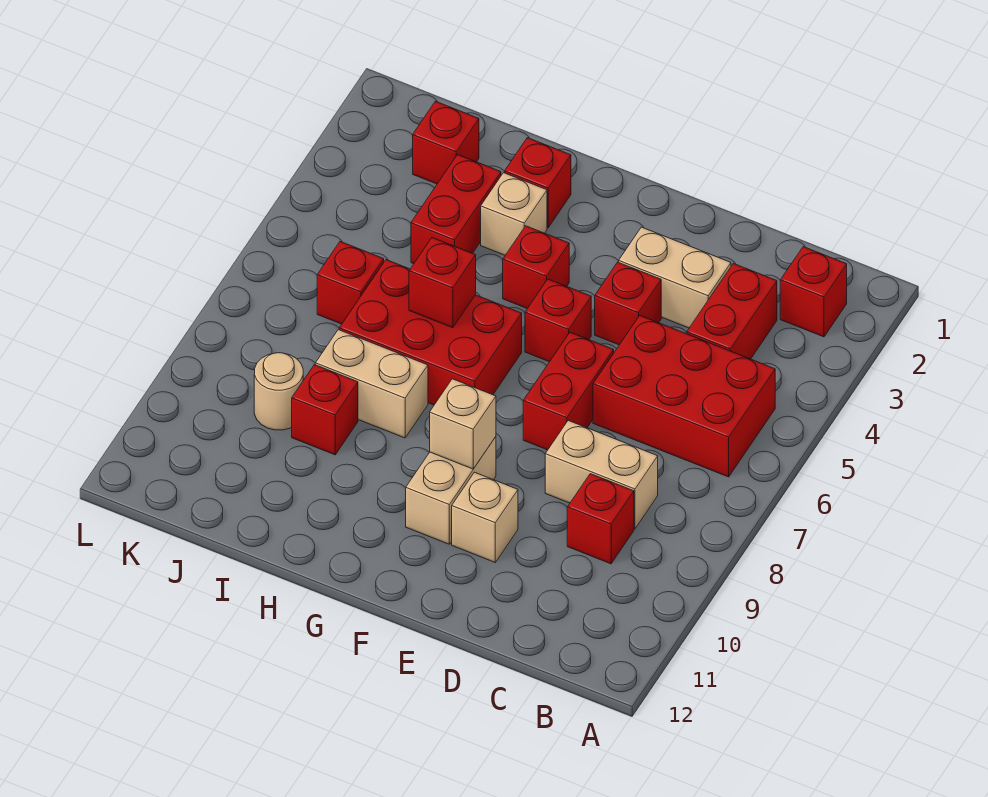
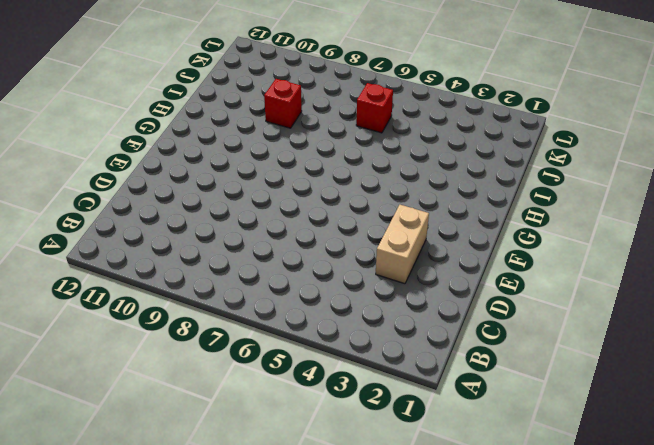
none -> red brick B2 level 1
none -> red brick B5:D6 level 1
none -> red brick C3:C4 level 1

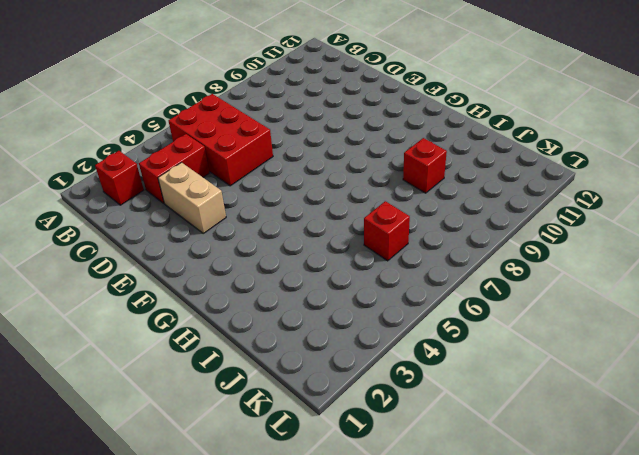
none -> tan brick C8:D8 level 1
none -> red brick C9 level 1
none -> red brick E4 level 1

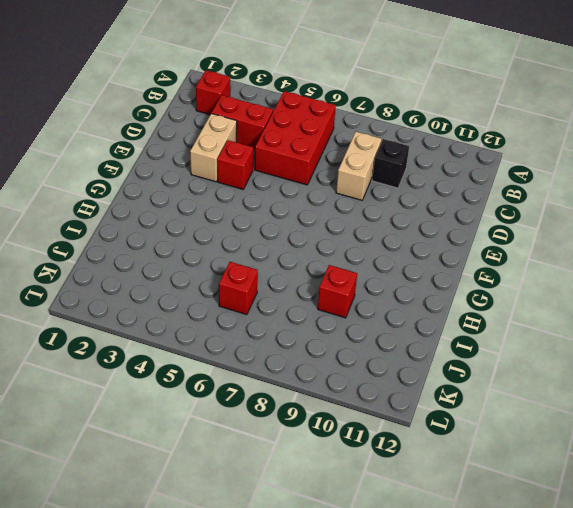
black brick C9 level 1 -> red brick C9 level 1
none -> red brick E6:E7 level 1
none -> tan brick E10 level 1
none -> red brick F5 level 1

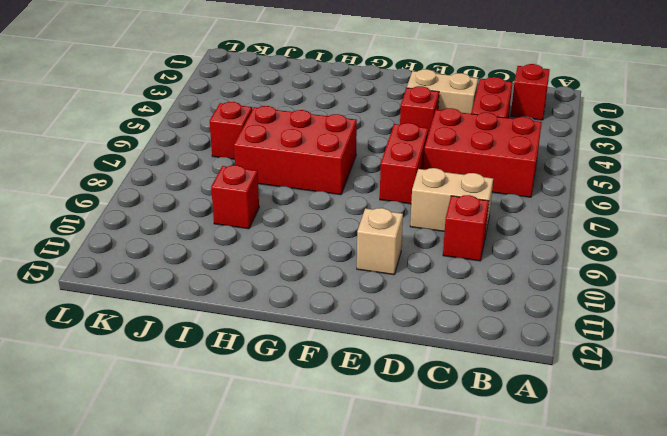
none -> red brick F5 level 1
none -> tan brick F9:F10 level 1
none -> red brick G4 level 1

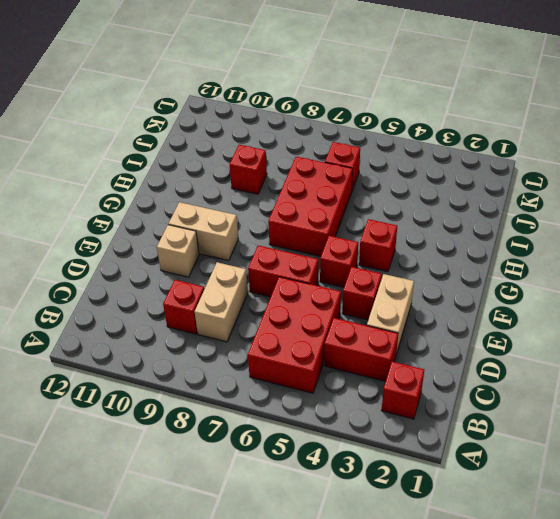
none -> red brick H2 level 1
none -> tan brick H3 level 1
none -> tan brick H8:I8 level 1

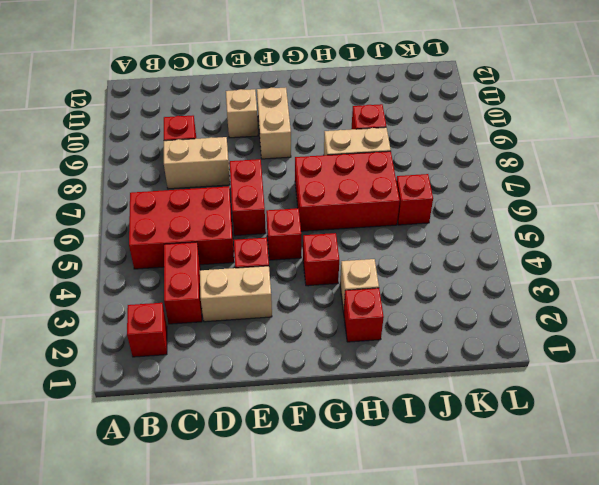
none -> red brick I3:I4 level 1
none -> red brick J2 level 1
none -> tan round brick J9 level 1

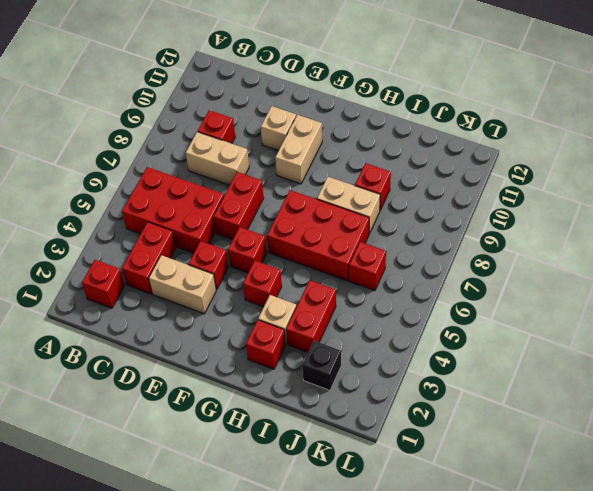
black brick J2 level 1 -> red brick J2 level 1
none -> tan round brick J9 level 1
none -> tan brick F9 level 2
none -> red brick H6 level 2

